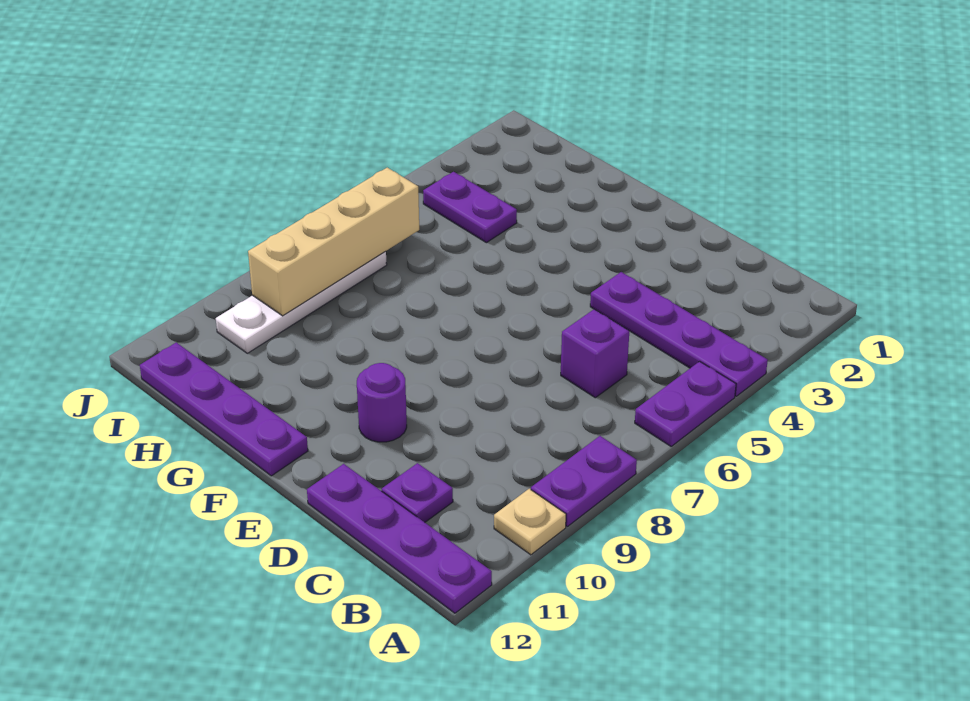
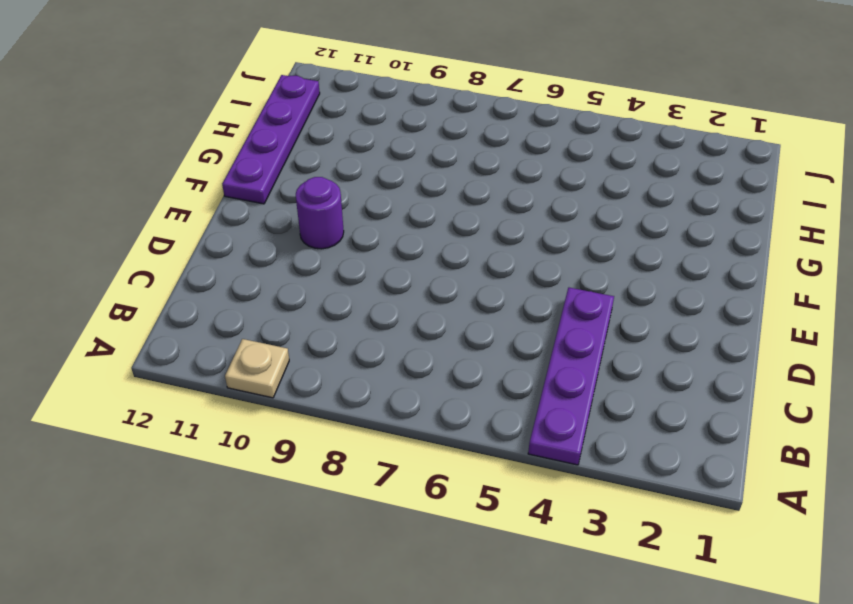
none -> purple plate A5:A6 level 1
none -> purple plate A8:A9 level 1
none -> purple plate A12:D12 level 1

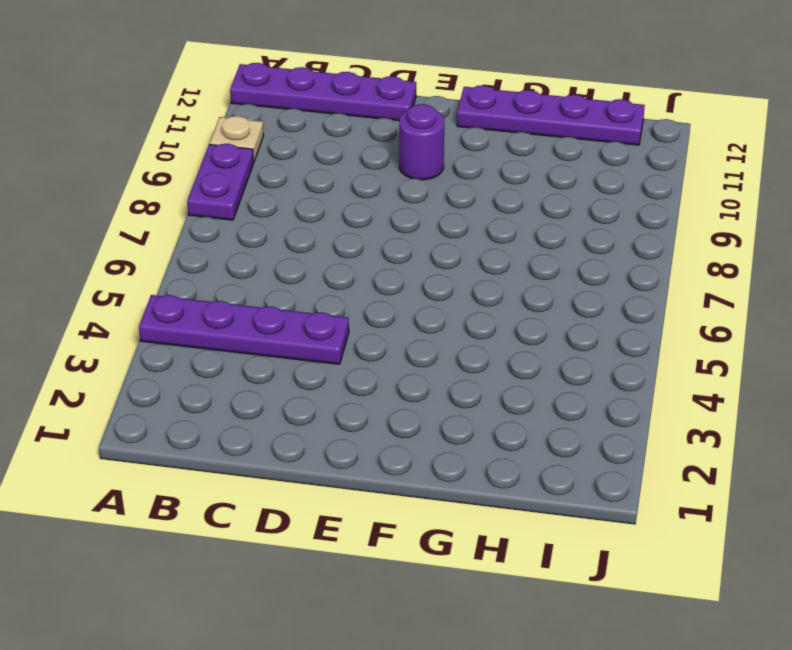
none -> purple plate A5:A6 level 1
none -> purple brick C6 level 1
none -> purple plate C11 level 1

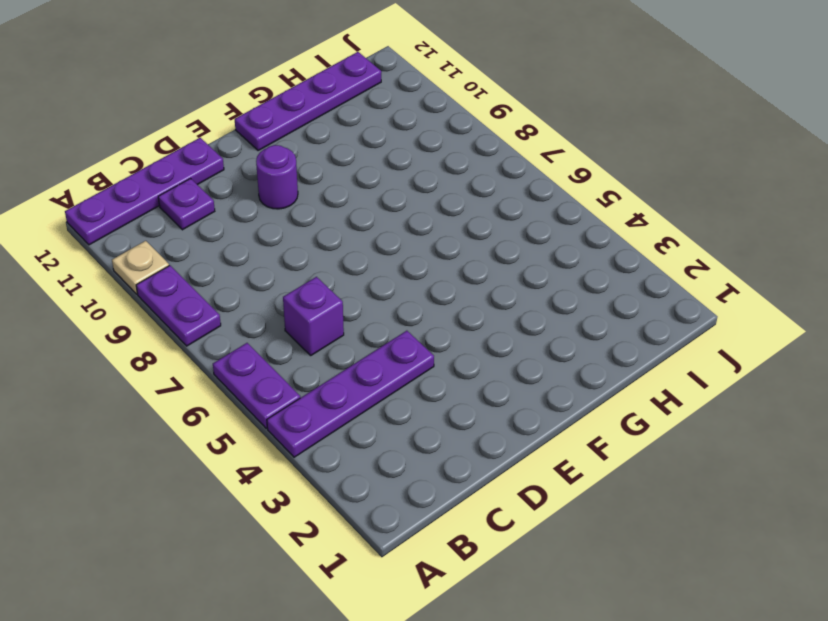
none -> purple plate H4:I4 level 1
none -> white plate I7:I10 level 1
none -> tan brick I6:I9 level 2

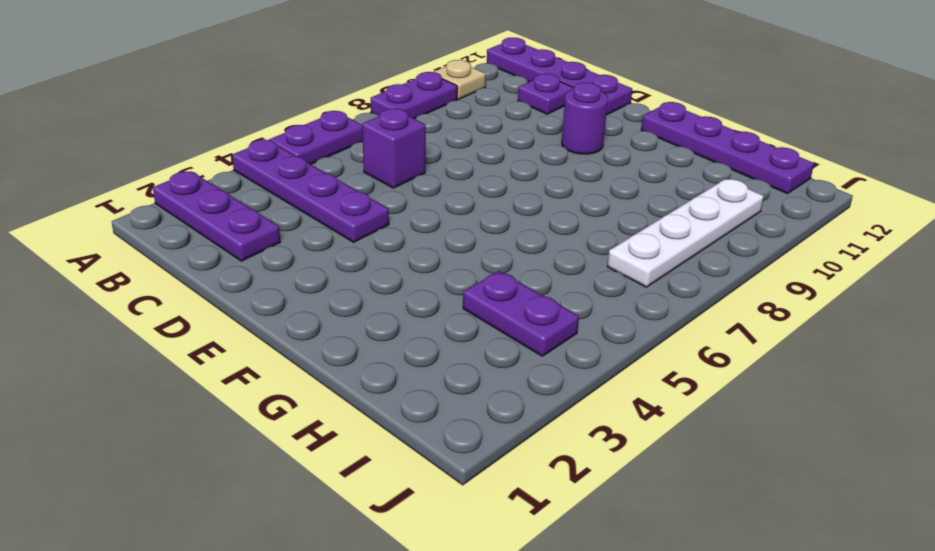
purple plate A2:C2 level 1 -> none
none -> tan brick I6:I9 level 2

